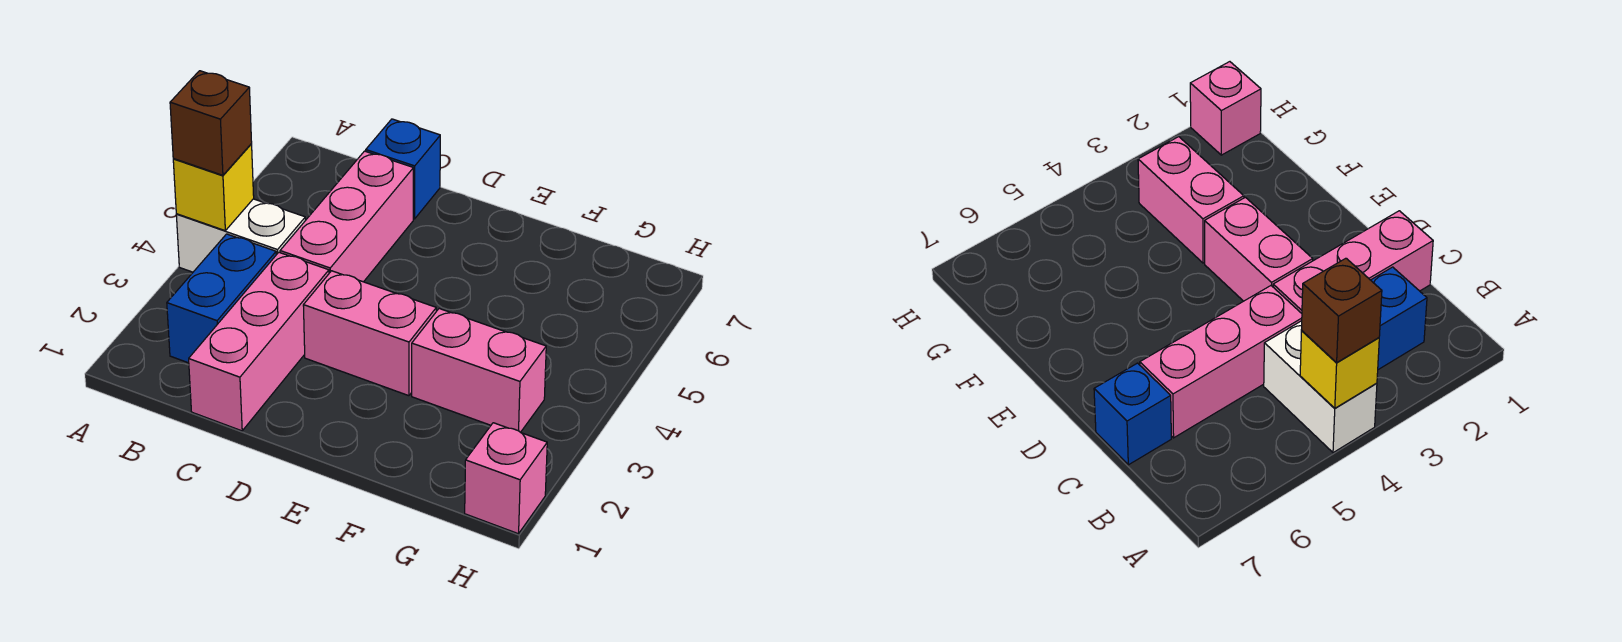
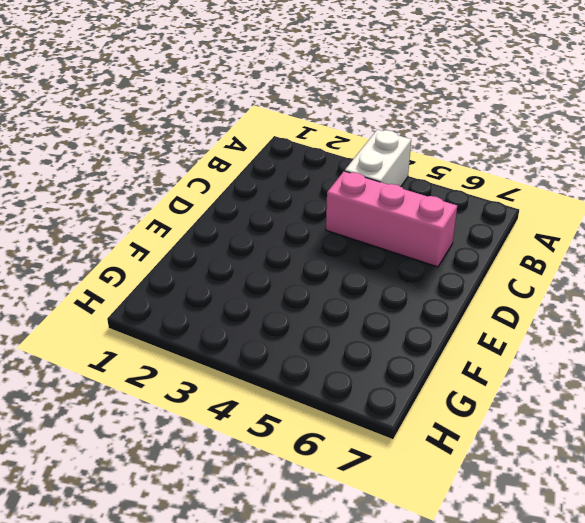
none -> blue brick B2:B3 level 1
none -> pink brick C1:C3 level 1

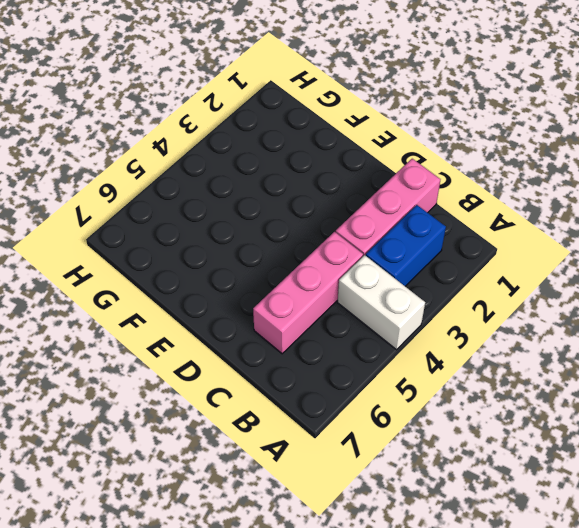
none -> blue brick C7 level 1
none -> pink brick D3:E3 level 1

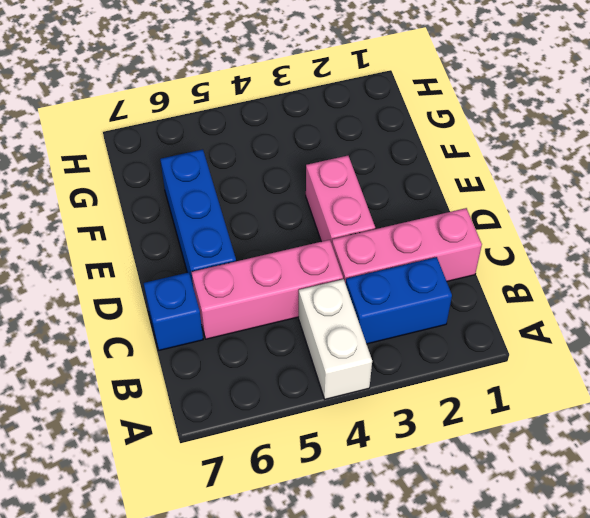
blue brick D6:F6 level 1 -> none
none -> pink brick F3:G3 level 1
none -> pink brick H1 level 1

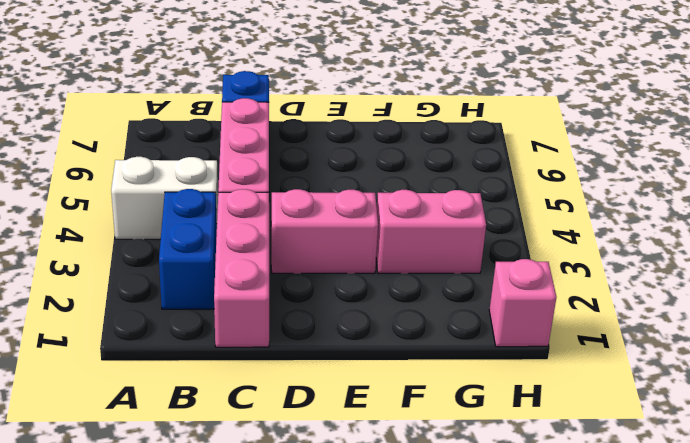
none -> yellow brick A4 level 2
none -> brown brick A4 level 3

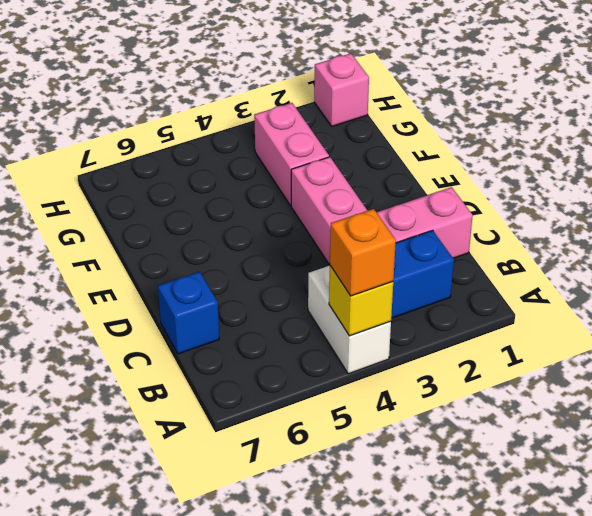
orange brick A4 level 3 -> brown brick A4 level 3
none -> pink brick C4:C6 level 1

